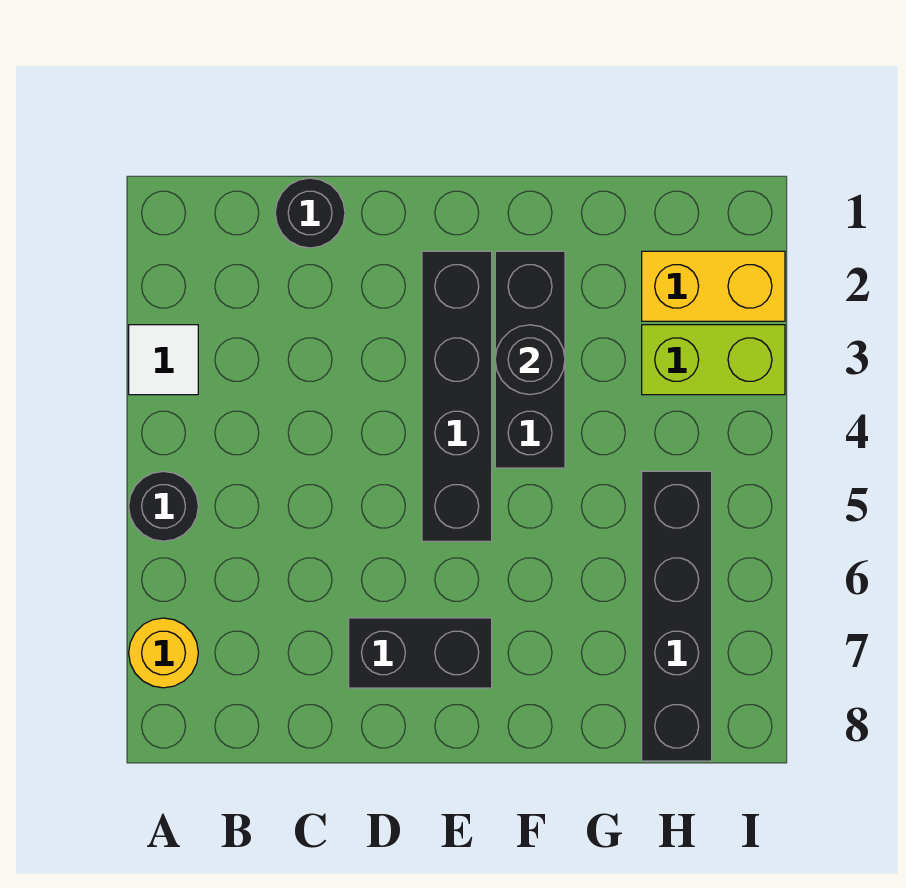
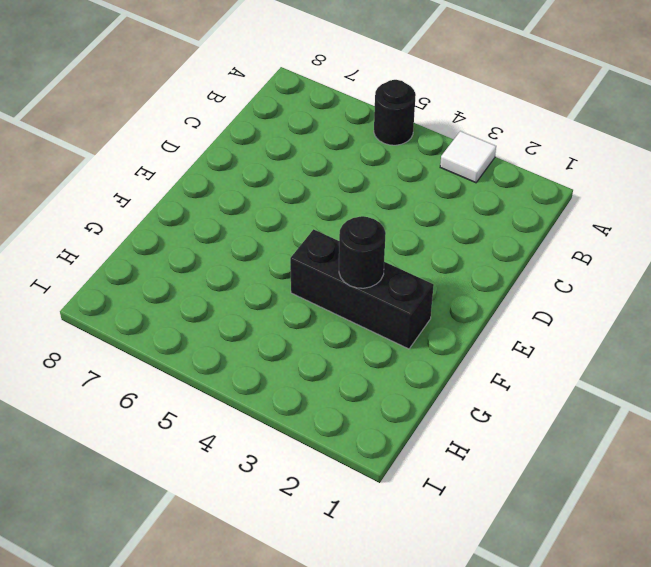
none -> yellow round brick A7 level 1
none -> black round brick C1 level 1

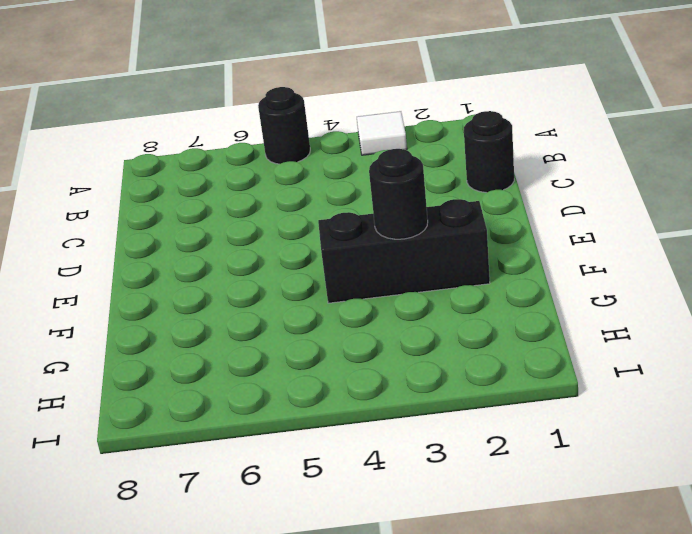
none -> yellow round brick A7 level 1
none -> black brick D7:E7 level 1

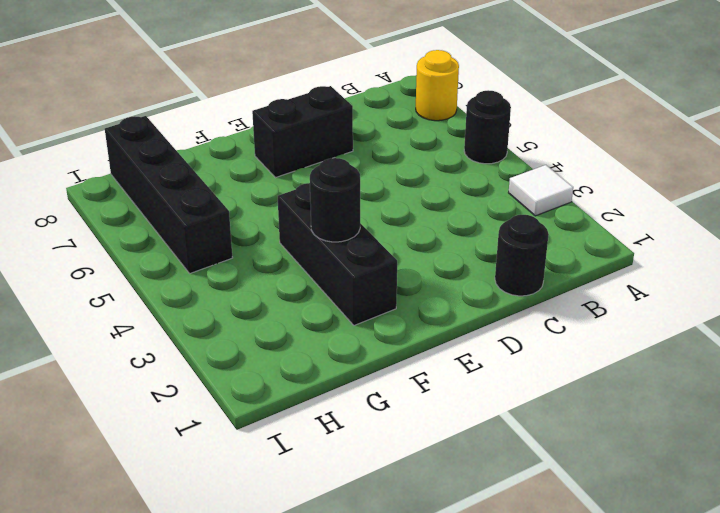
none -> black brick E2:E5 level 1
none -> yellow brick H2:I2 level 1

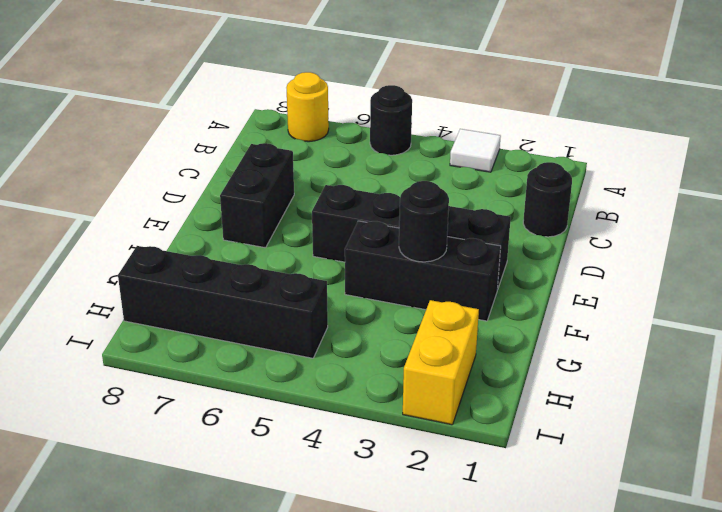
none -> lime brick H3:I3 level 1

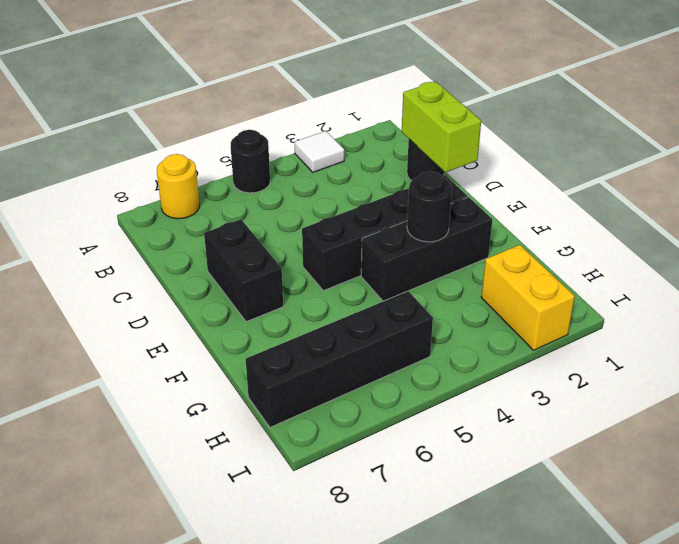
lime brick C1:D1 level 2 -> lime brick H3:I3 level 1

